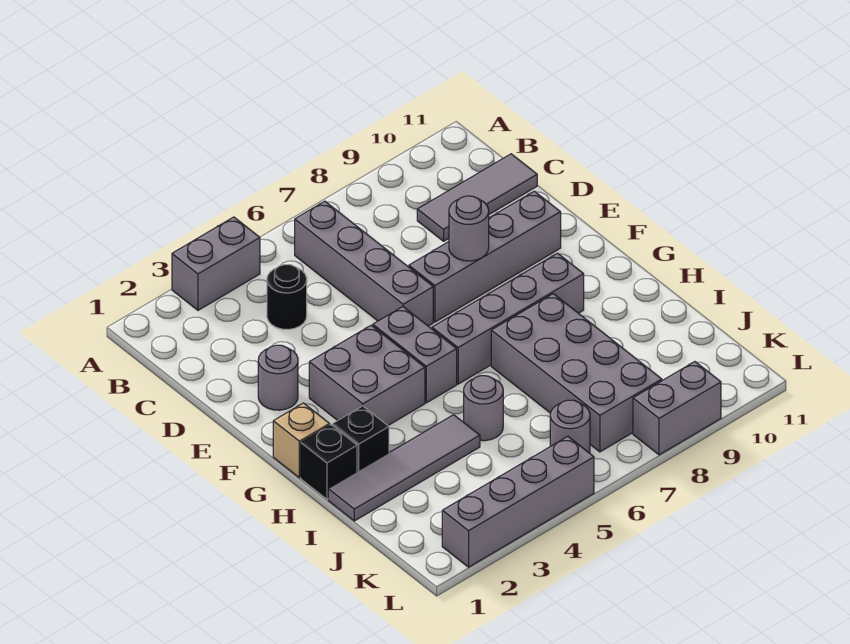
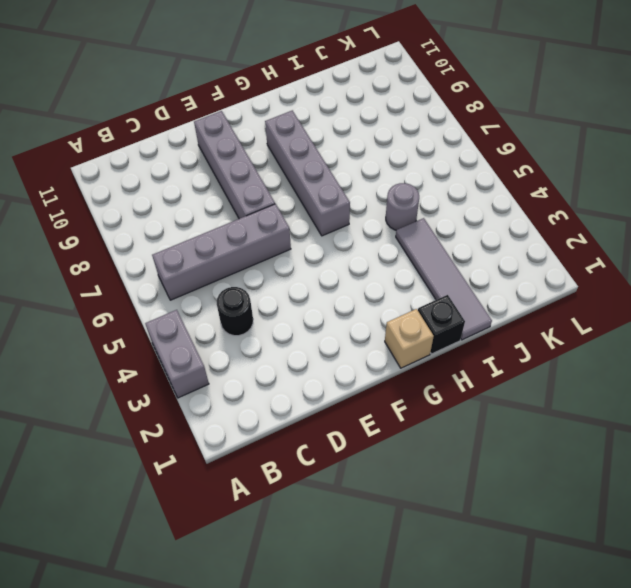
none -> grey tile C9:C11 level 1
none -> grey round brick E2 level 1
none -> grey brick F3:G4 level 1

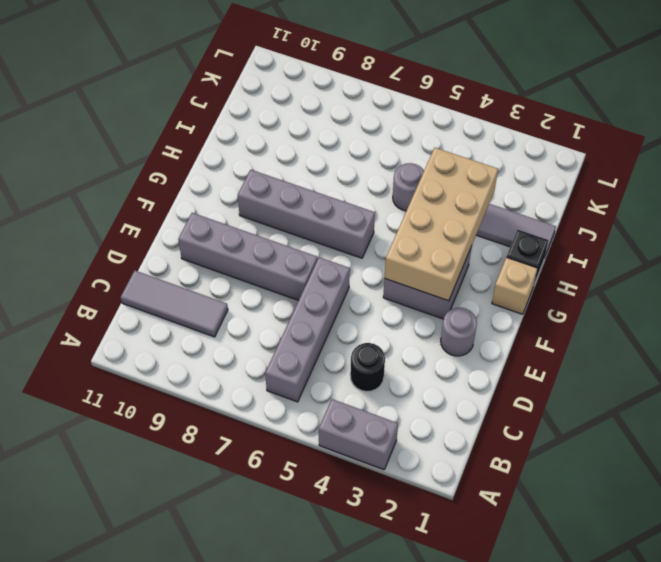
tan brick F3:I4 level 2 -> none
none -> grey brick F5:G5 level 1
none -> black brick H2 level 1
none -> grey brick H7:K8 level 1

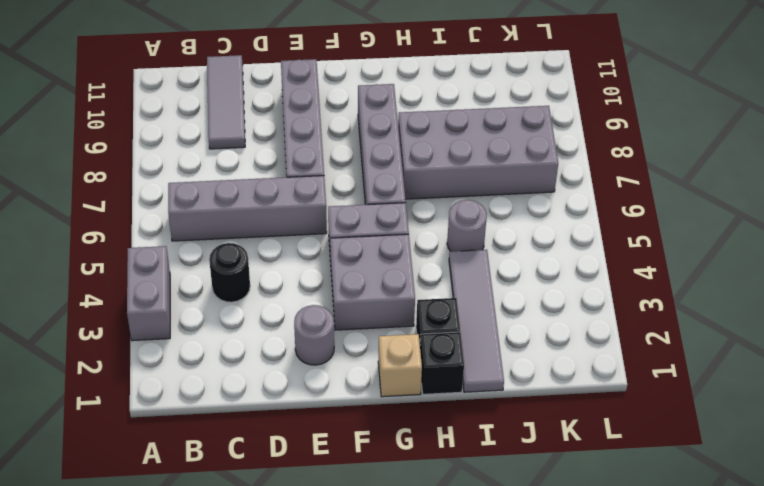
none -> grey round brick K6 level 1
none -> grey brick L2:L5 level 1
none -> grey brick L8:L9 level 1

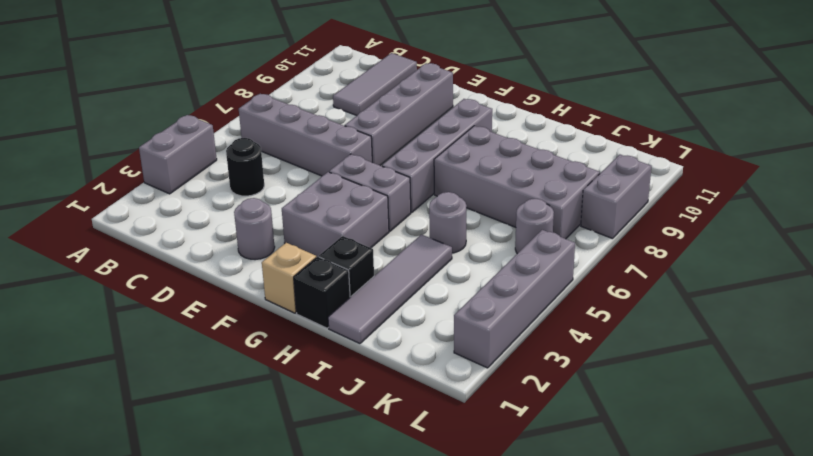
none -> grey round brick E8 level 2

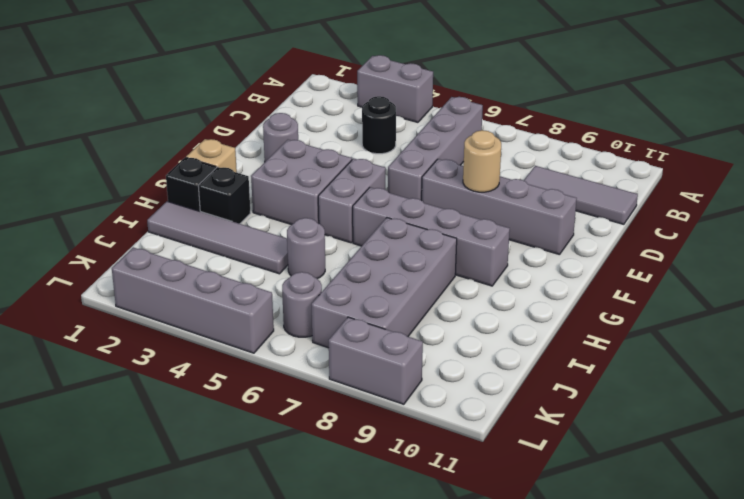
tan round brick E8 level 2 -> grey round brick E8 level 2

